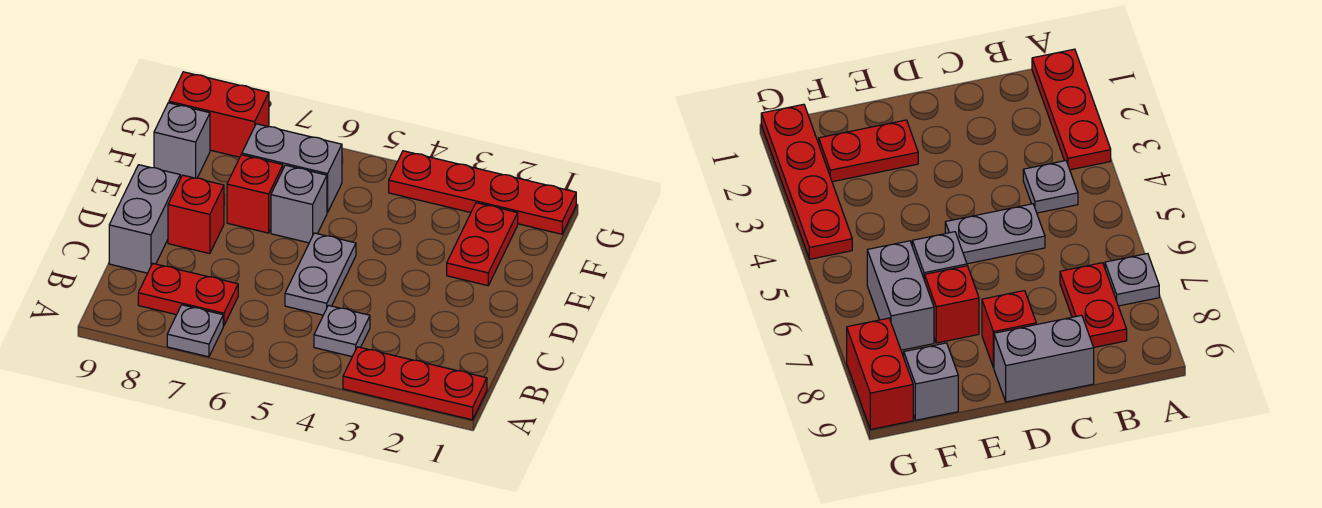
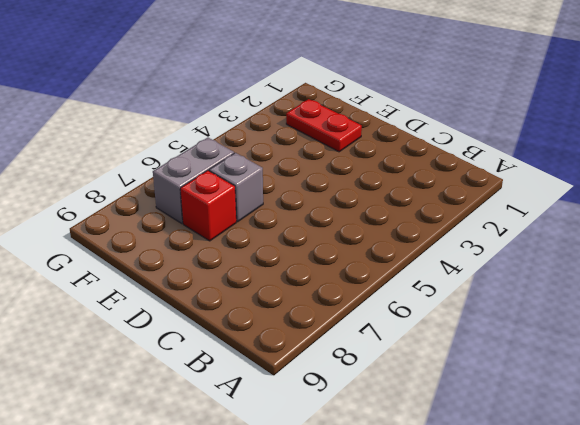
none -> red plate A1:A3 level 1
none -> grey plate A7 level 1
none -> grey plate B4 level 1

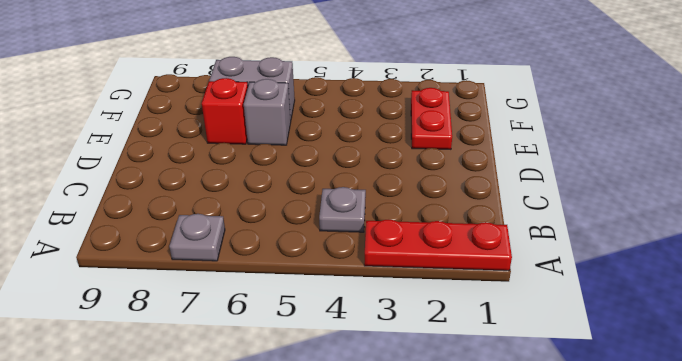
none -> red plate B7:B8 level 1
none -> grey plate C5:D5 level 1
none -> grey brick C9:D9 level 1

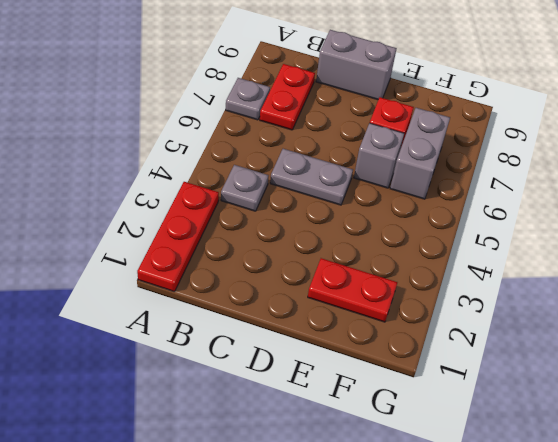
none -> red brick D8 level 1
none -> grey brick F9 level 1
none -> red plate G1:G4 level 1

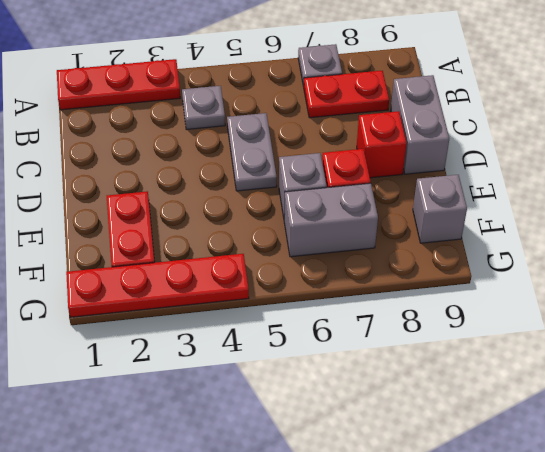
none -> red brick G8:G9 level 1

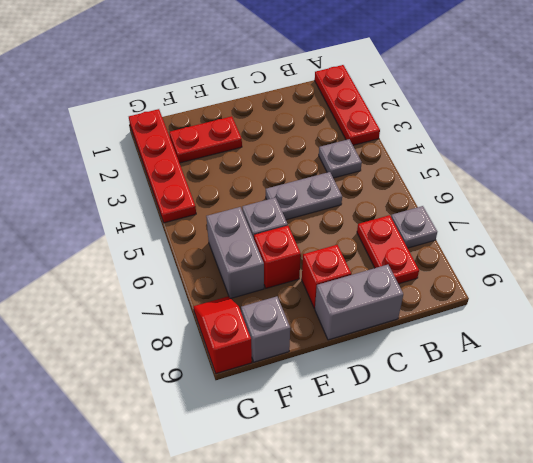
red slope G8:G9 level 1 top 9 -> red brick G8:G9 level 1

